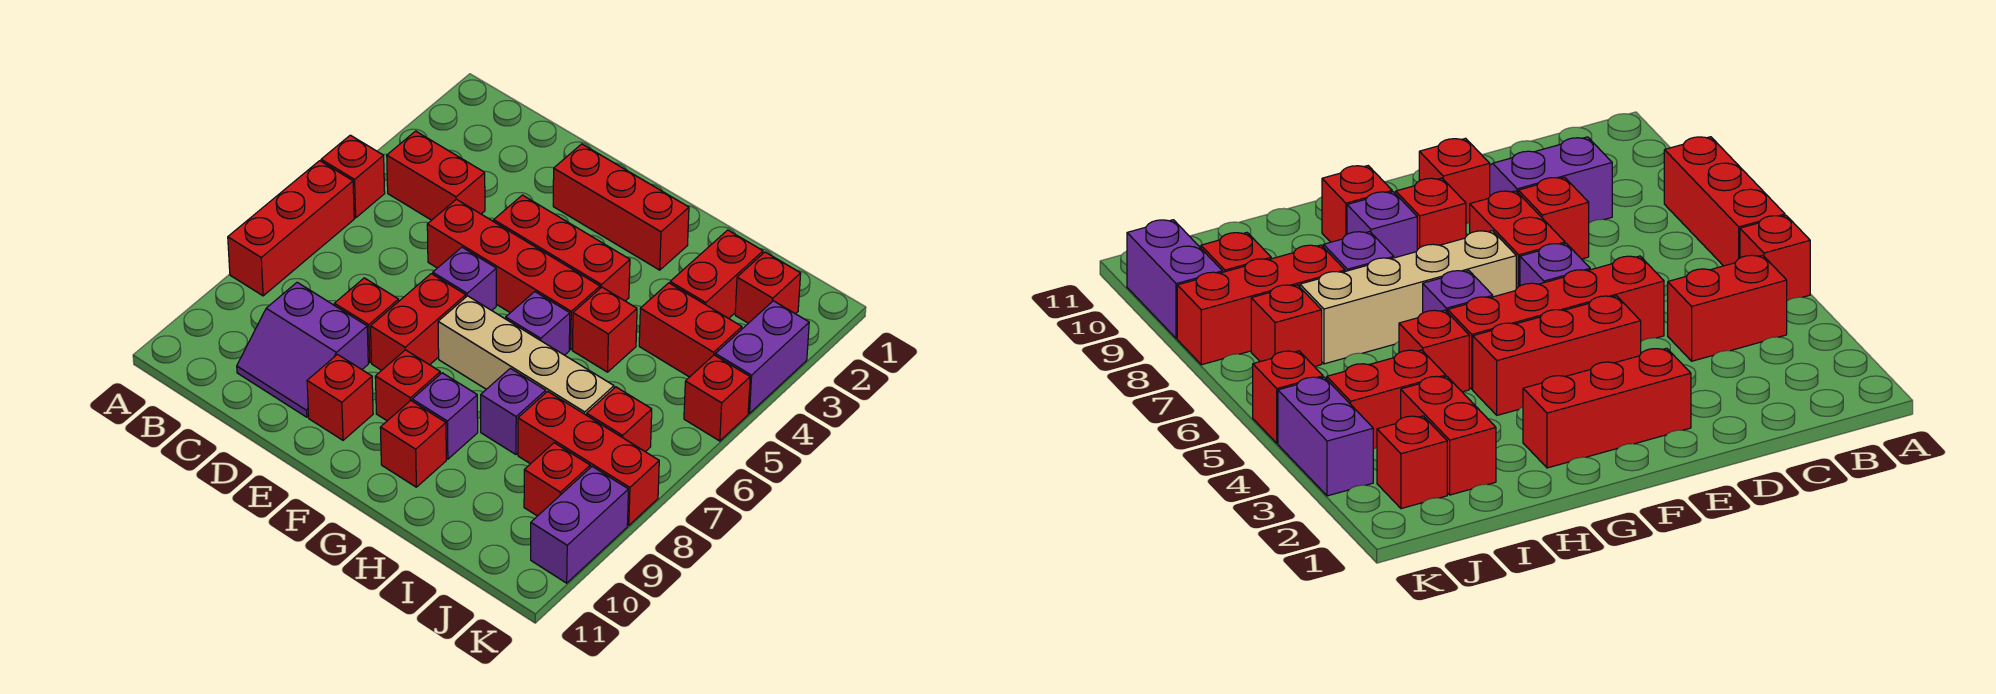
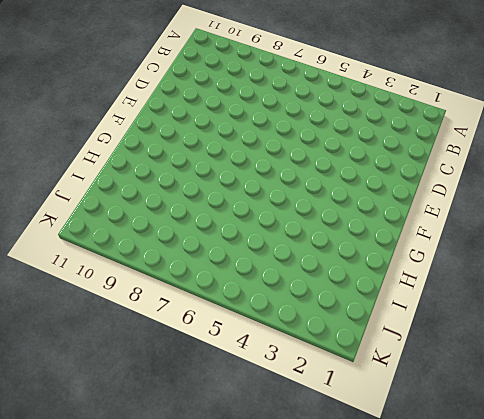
none -> red brick A5 level 1
none -> red brick A6:A8 level 1
none -> red brick B4:C4 level 1

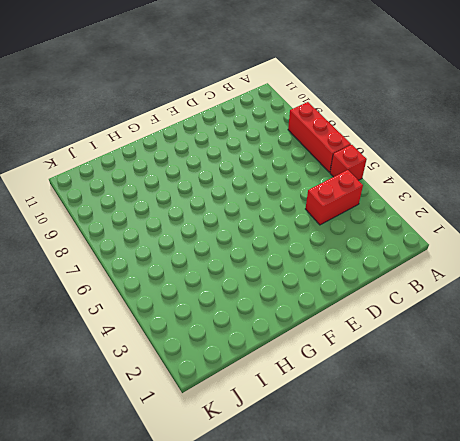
none -> purple slope C9:D10 level 1 top 9
none -> red brick D5:G5 level 1
none -> red brick D8 level 1

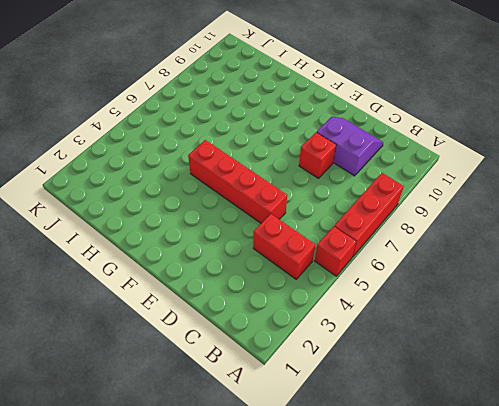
none -> red brick E2:G2 level 1
none -> red brick E4:G4 level 1
none -> purple brick E6 level 1

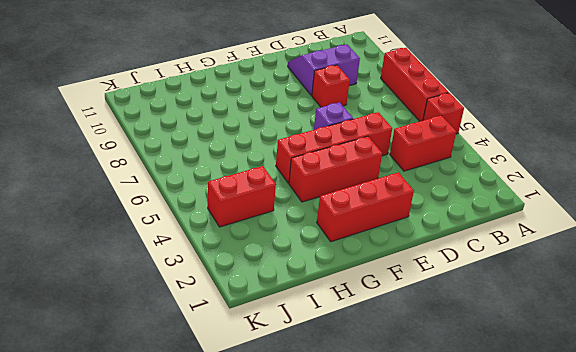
none -> red brick E7:E8 level 1
none -> red brick E10 level 1
none -> tan brick F7:I7 level 1

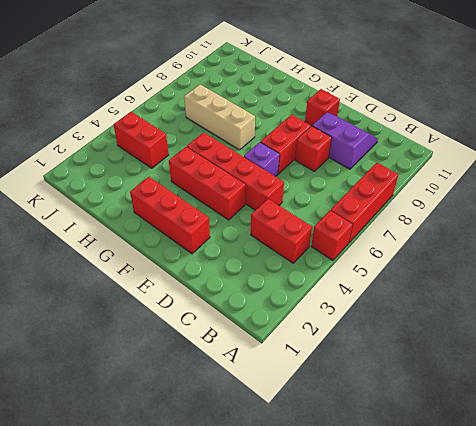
tan brick G7:I7 level 1 -> tan brick F7:I7 level 1
none -> red brick F9 level 1
none -> purple brick G6 level 1
none -> purple brick G9 level 1

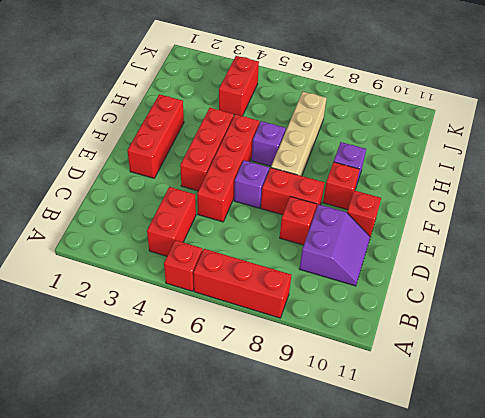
none -> red brick G10 level 1
none -> red brick H5 level 1
none -> purple brick H8 level 1

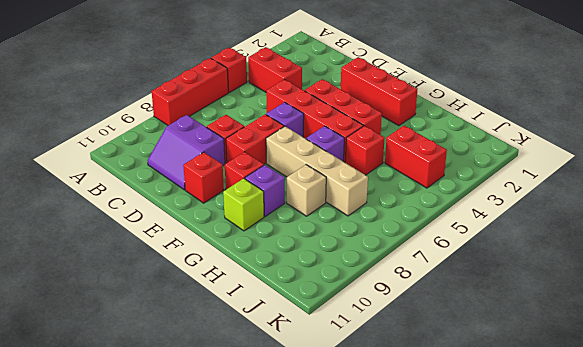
lime brick G10 level 1 -> red brick G10 level 1
tan brick H8 level 1 -> purple brick H8 level 1
none -> red brick I2:I3 level 1
none -> red brick I8:K8 level 1
none -> red brick J2 level 1

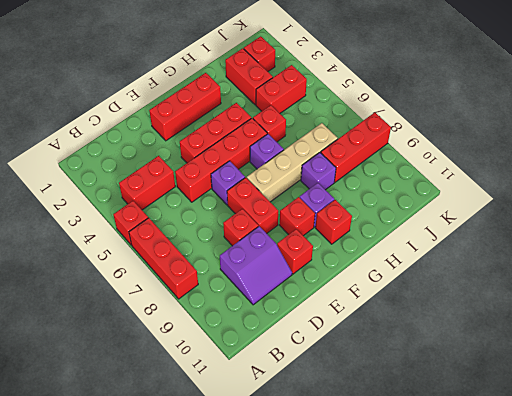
none -> red brick J7 level 1
none -> red brick J9 level 1
none -> purple brick K3:K4 level 1

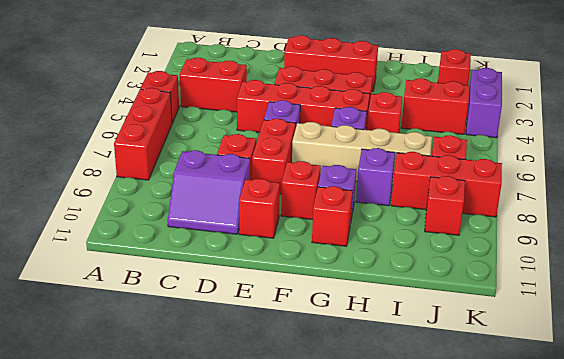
none -> red brick I2:I3 level 1
none -> red brick K5 level 1
none -> purple brick K9:K10 level 1

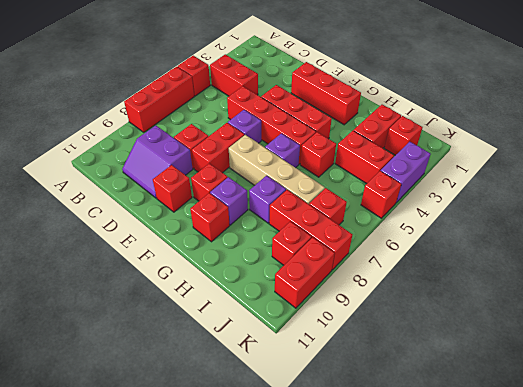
red brick K9:K10 level 1 -> purple brick K9:K10 level 1

